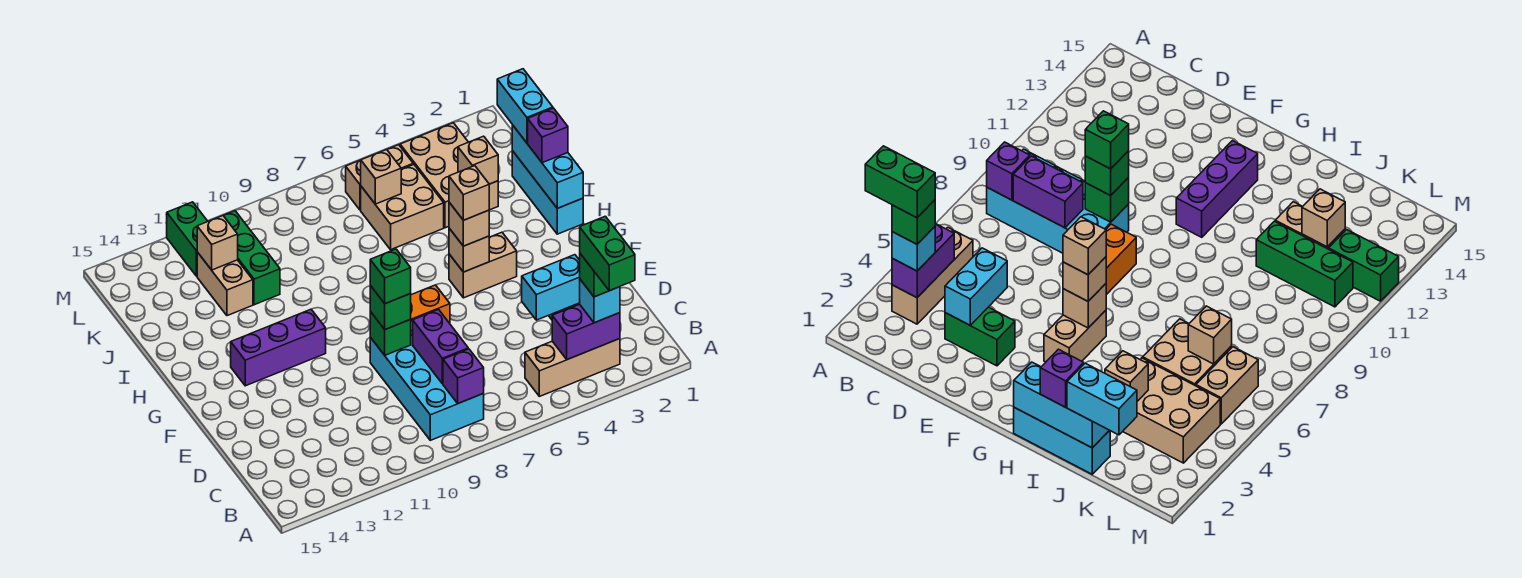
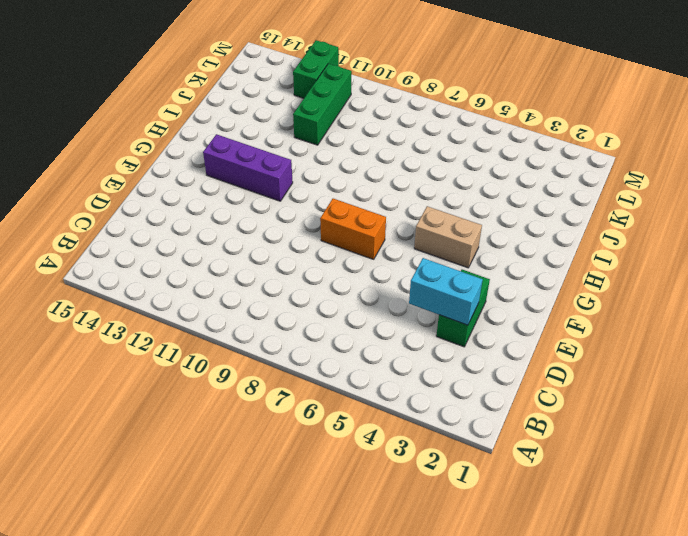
none -> tan brick B3:B5 level 1
none -> cyan brick B8:E9 level 1
none -> cyan brick H1:J1 level 1
none -> tan brick J3:L4 level 1

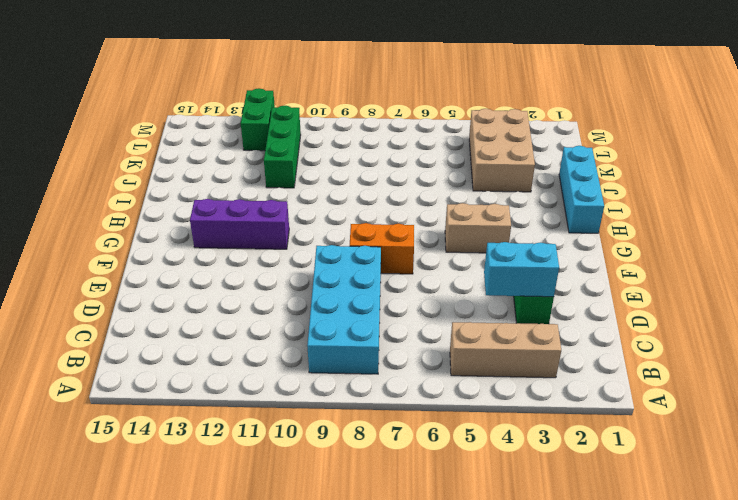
none -> tan brick J5:K6 level 1
none -> tan brick J12:K12 level 1
none -> tan brick L5:L6 level 1
none -> purple brick B3:B4 level 2

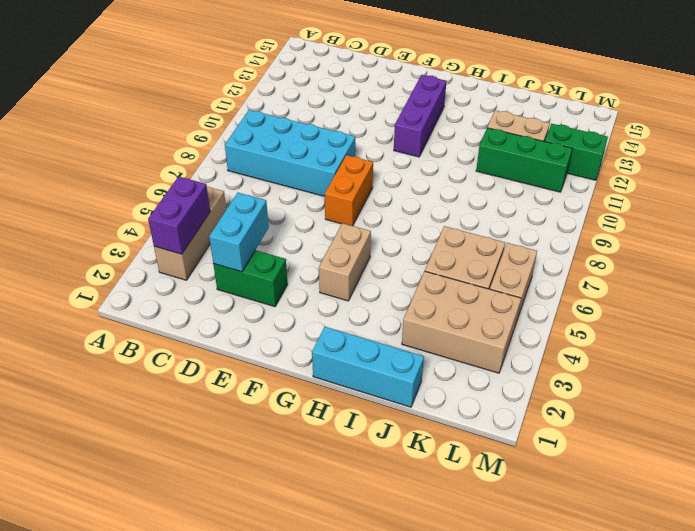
none -> purple brick B8 level 2
none -> purple brick C8:D8 level 2
none -> green brick E9 level 2
none -> tan brick G5 level 2

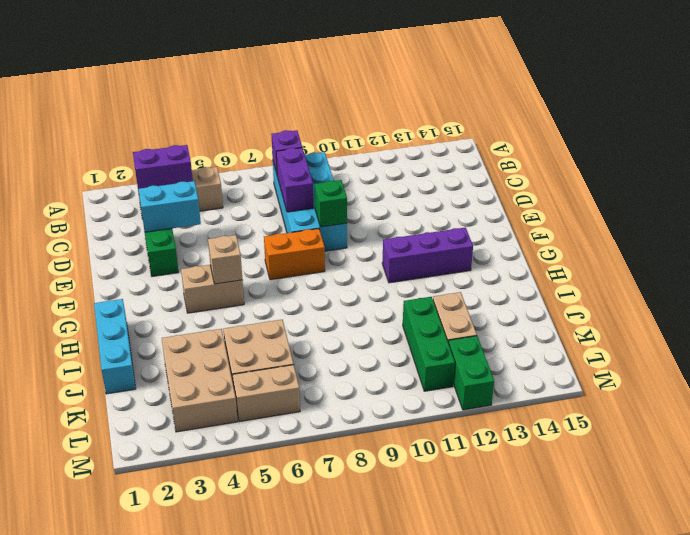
none -> cyan brick H1:J1 level 2
none -> tan brick J3 level 2
none -> tan brick K6 level 2
none -> tan brick K12 level 2

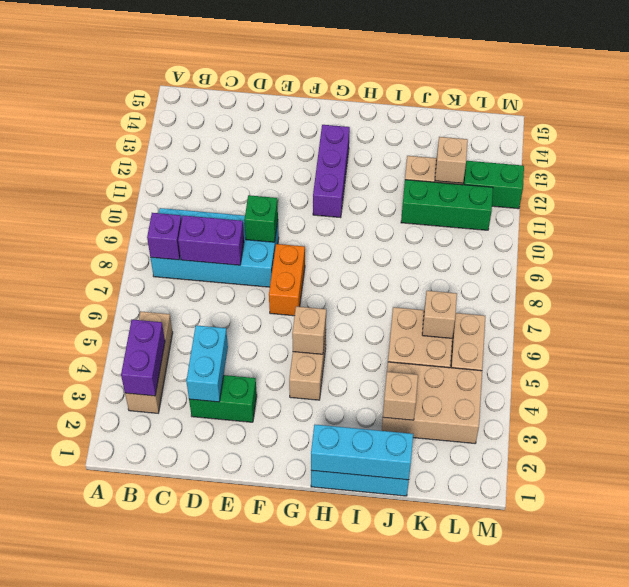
none -> cyan brick B3 level 3
none -> green brick E9 level 3
none -> tan brick G5 level 3
none -> purple brick I1 level 3

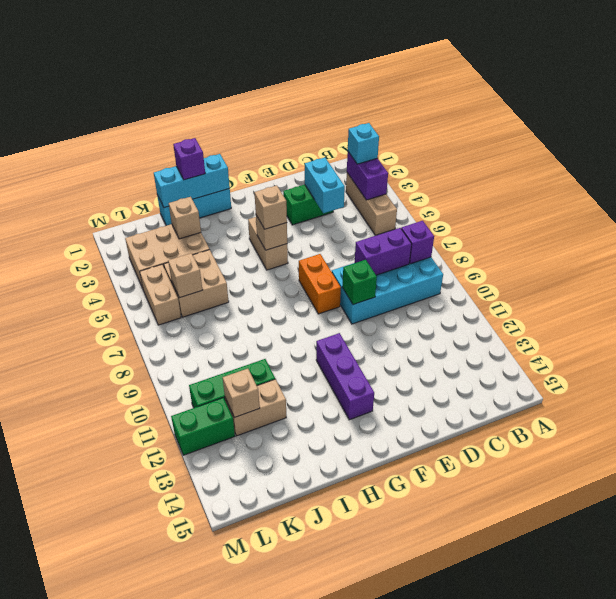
none -> green brick E9 level 3
none -> cyan brick J1:K1 level 3
none -> green brick B3 level 4
none -> green brick E9 level 4

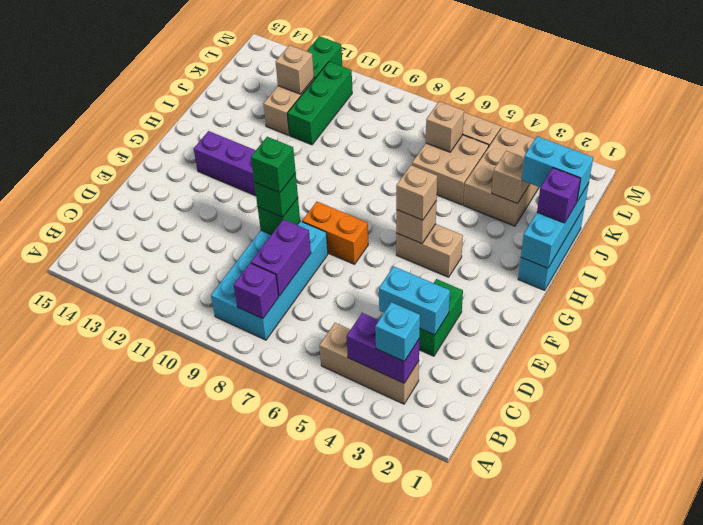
cyan brick J1:J2 level 3 -> cyan brick J1:K1 level 3
none -> green brick B3 level 4
none -> tan brick G5 level 4
none -> green brick A3:B3 level 5

